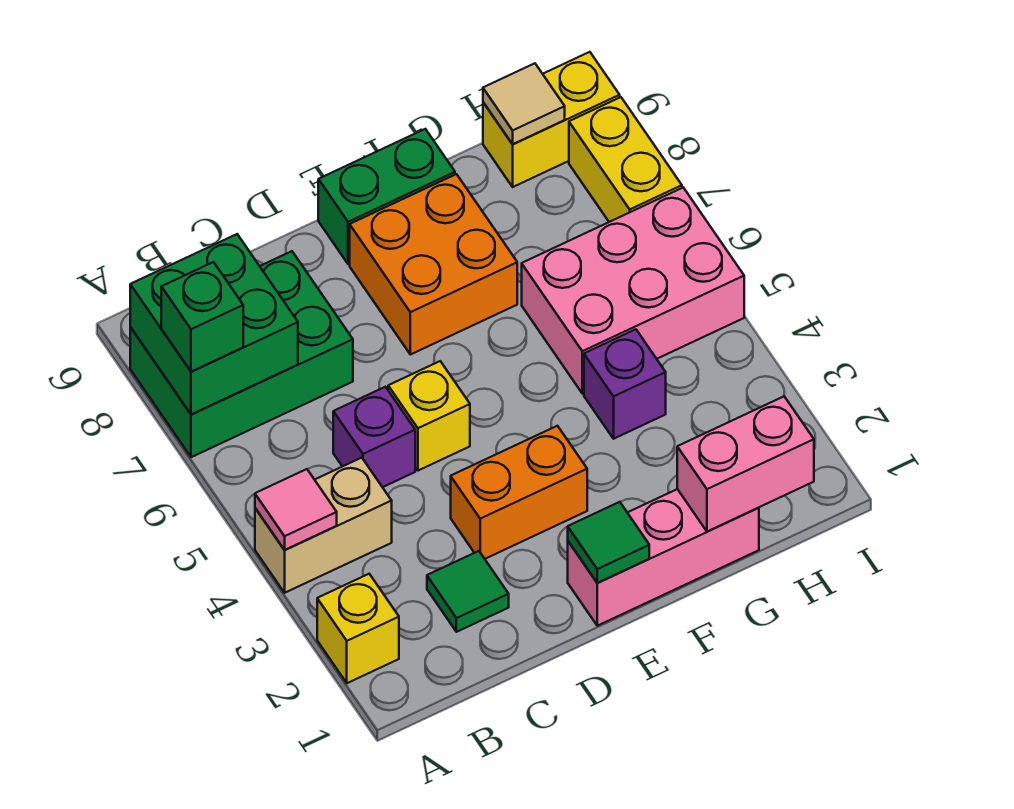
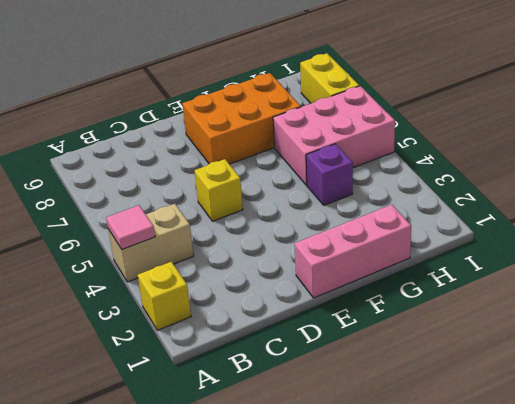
orange brick E7:G8 level 1 -> orange brick E7:F8 level 1
none -> green brick A7:C8 level 1
none -> green tile C2 level 1
none -> purple brick C5 level 1

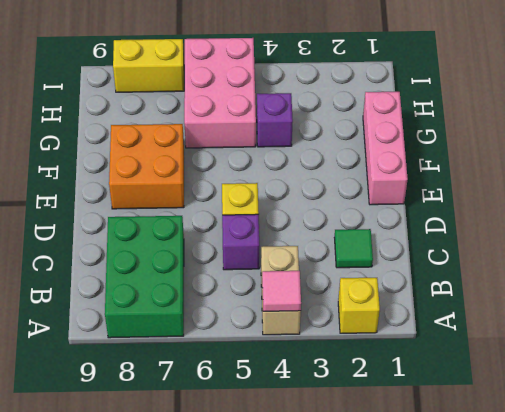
none -> orange brick D3:E3 level 1
none -> green brick E9:F9 level 1
none -> yellow brick H9:I9 level 1

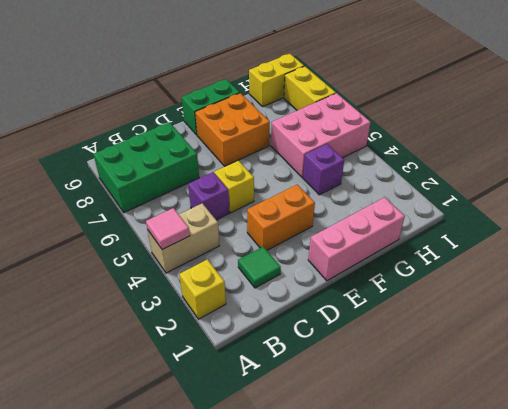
none -> green brick A7:B8 level 2
none -> green tile E1 level 2
none -> pink brick G1:H1 level 2

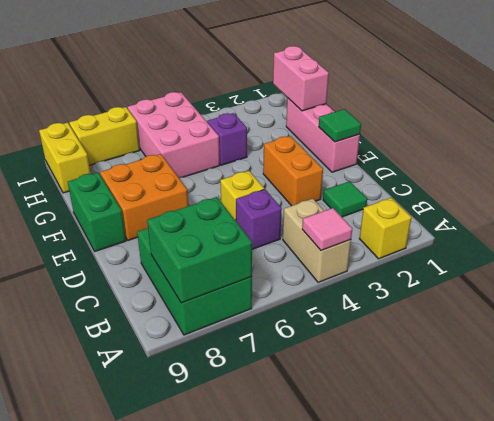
none -> tan tile H9 level 2
none -> green brick A7 level 3

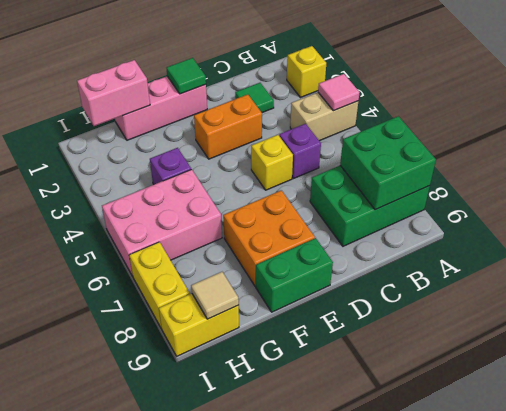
none -> green brick A7 level 3

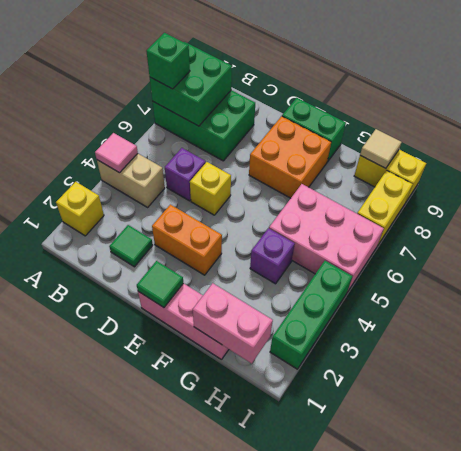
green brick I2:I4 level 1 -> none

